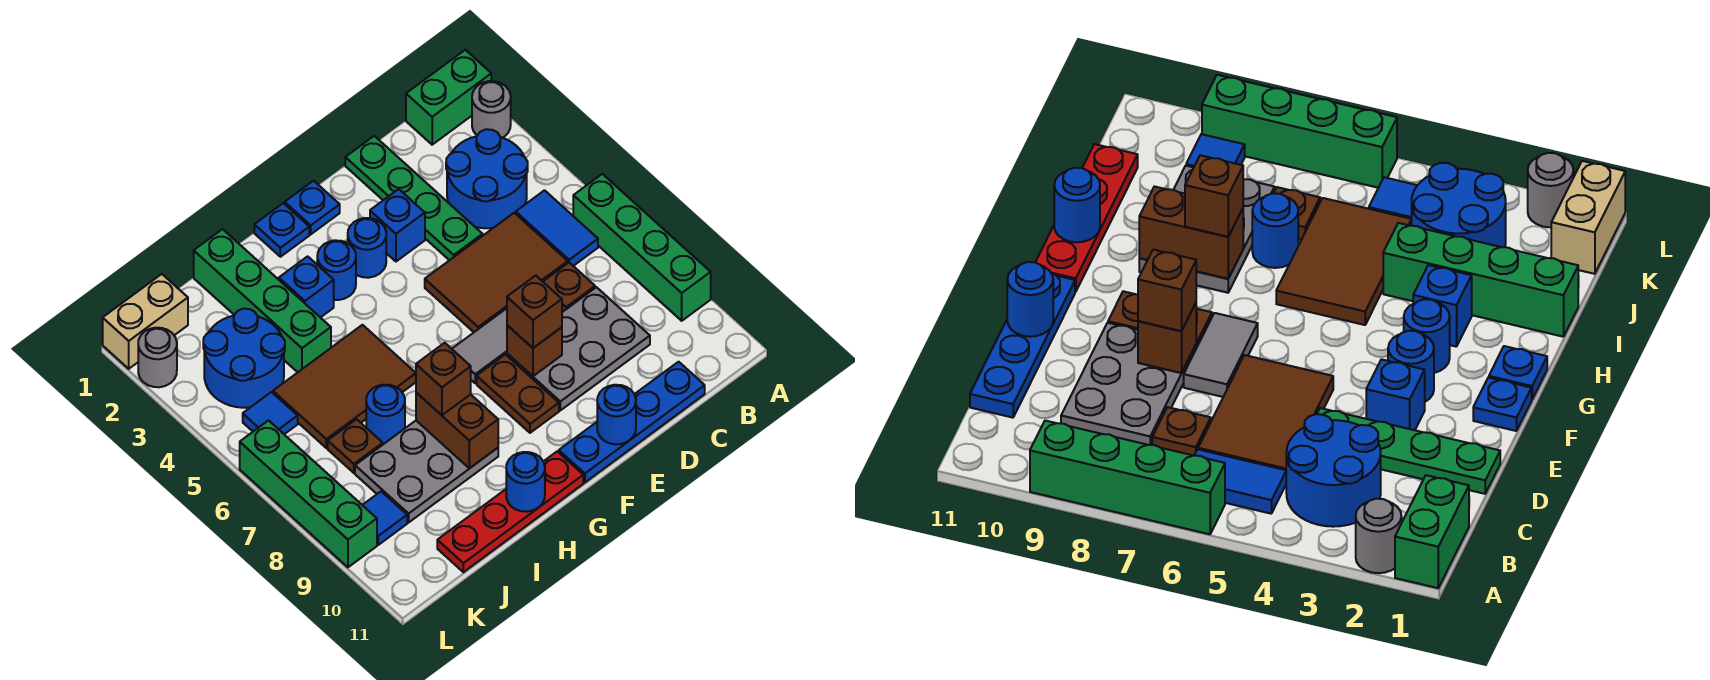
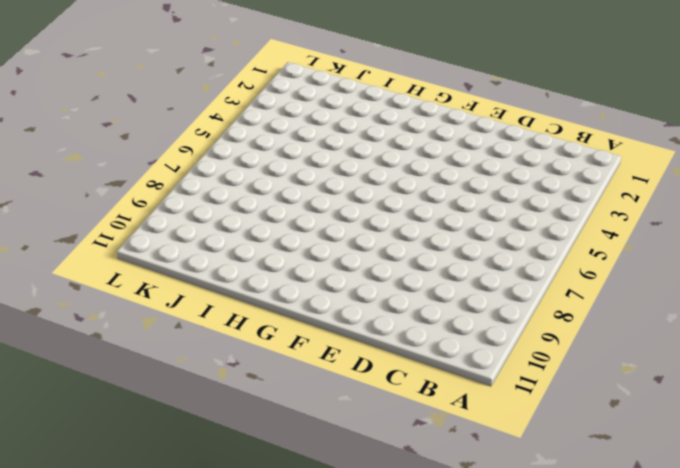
none -> green brick A1:B1 level 1
none -> grey round brick A2 level 1
none -> green brick A6:A9 level 1
none -> blue round brick B3:C4 level 1

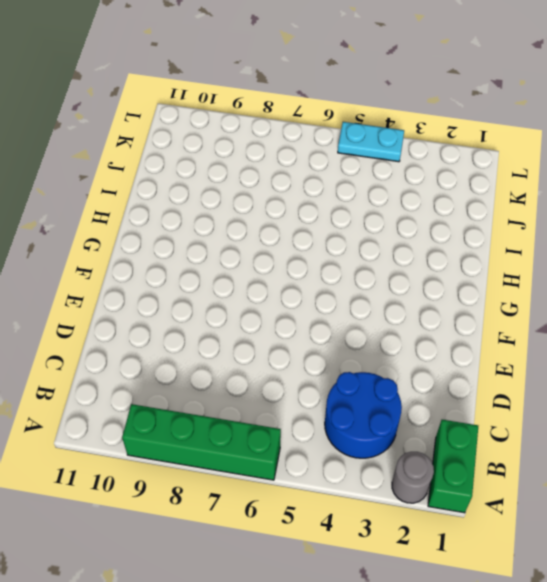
cyan plate L4:L5 level 1 -> none
none -> blue tile B5:B6 level 1
none -> brown tile C5:E6 level 1
none -> brown plate C7 level 1
none -> grey plate C8:E9 level 1

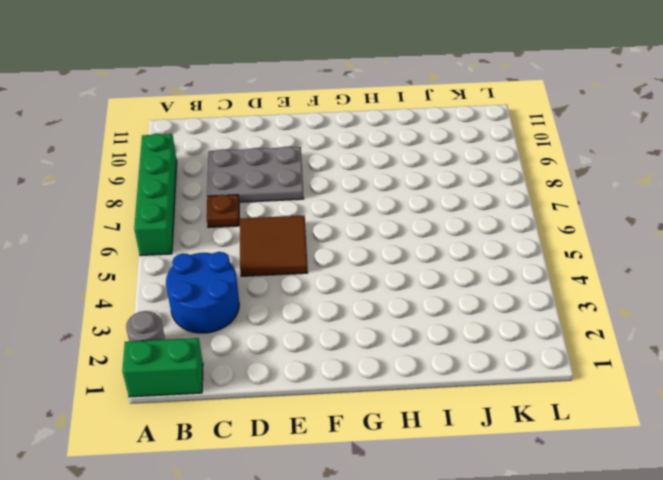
brown tile D5:E6 level 1 -> brown tile C5:E6 level 1
none -> blue tile B5:B6 level 1
none -> blue plate C11:F11 level 1
none -> green plate D1:D4 level 1
none -> blue brick E3 level 1

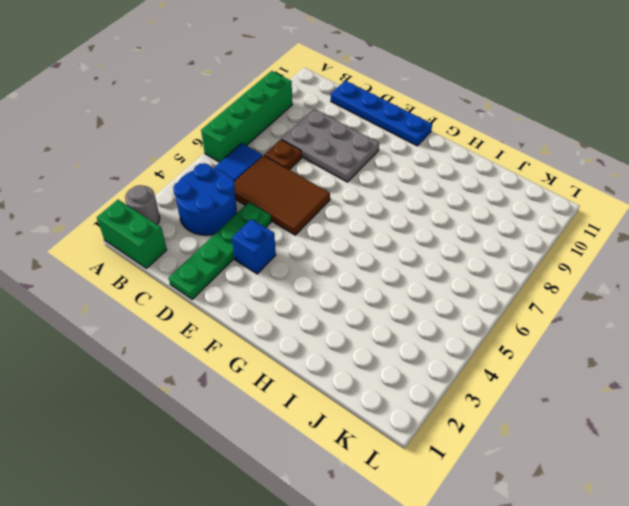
none -> grey tile E7:F7 level 1
none -> blue plate F1 level 1
none -> blue round brick F3 level 1
none -> brown plate F8:F9 level 1

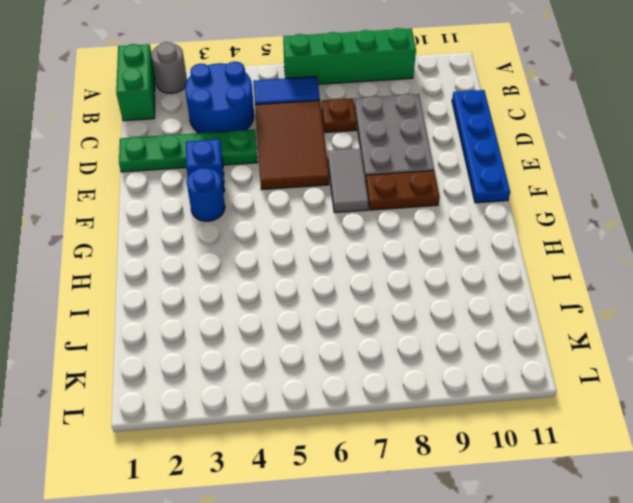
none -> blue plate F1 level 1
none -> blue plate G1 level 1
none -> blue round brick G3 level 1
none -> red plate G11:J11 level 1

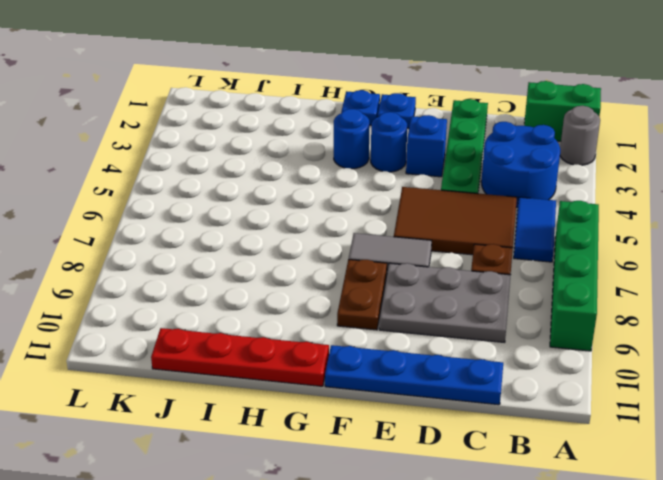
none -> blue brick H3 level 1
none -> brown tile H5:J6 level 1
none -> grey plate H8:J9 level 1
none -> green brick I1:I4 level 1

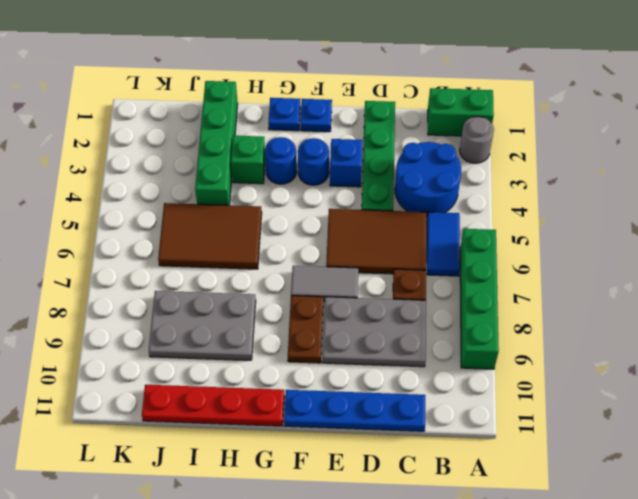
green brick H3 level 1 -> blue brick H3 level 1
none -> blue round brick I7 level 1
none -> blue round brick J3:K4 level 1
none -> brown plate J7 level 1
none -> tan brick K1:L1 level 1

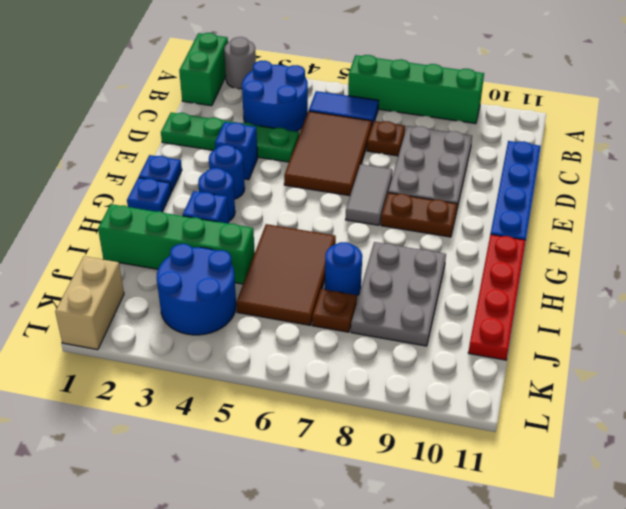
none -> blue tile K5 level 1
none -> blue tile K9 level 1
none -> grey round brick L2 level 1
none -> green brick L6:L9 level 1

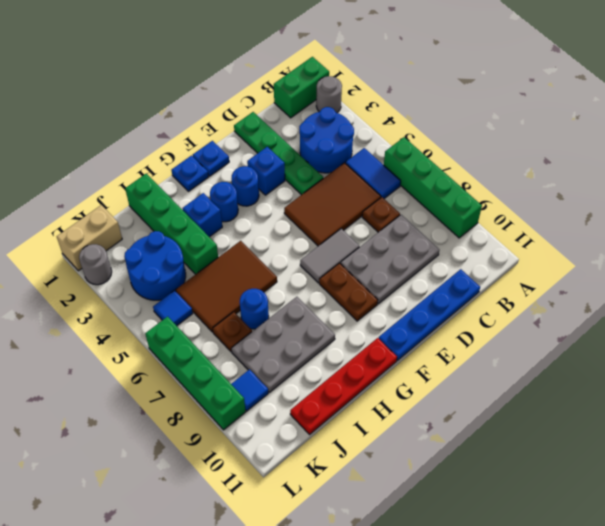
none -> brown brick E8 level 2
none -> blue round brick E11 level 2
none -> brown brick H8:H9 level 2
none -> blue round brick H11 level 2

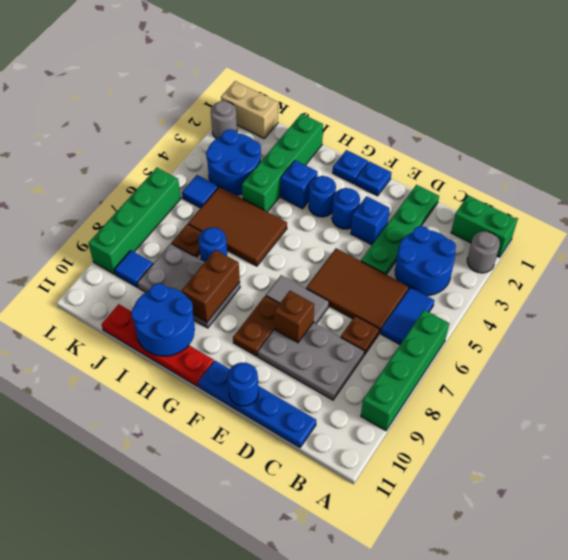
blue round brick H10:I11 level 2 -> blue round brick H11 level 2
none -> brown brick E8 level 3
none -> brown brick H8 level 3

